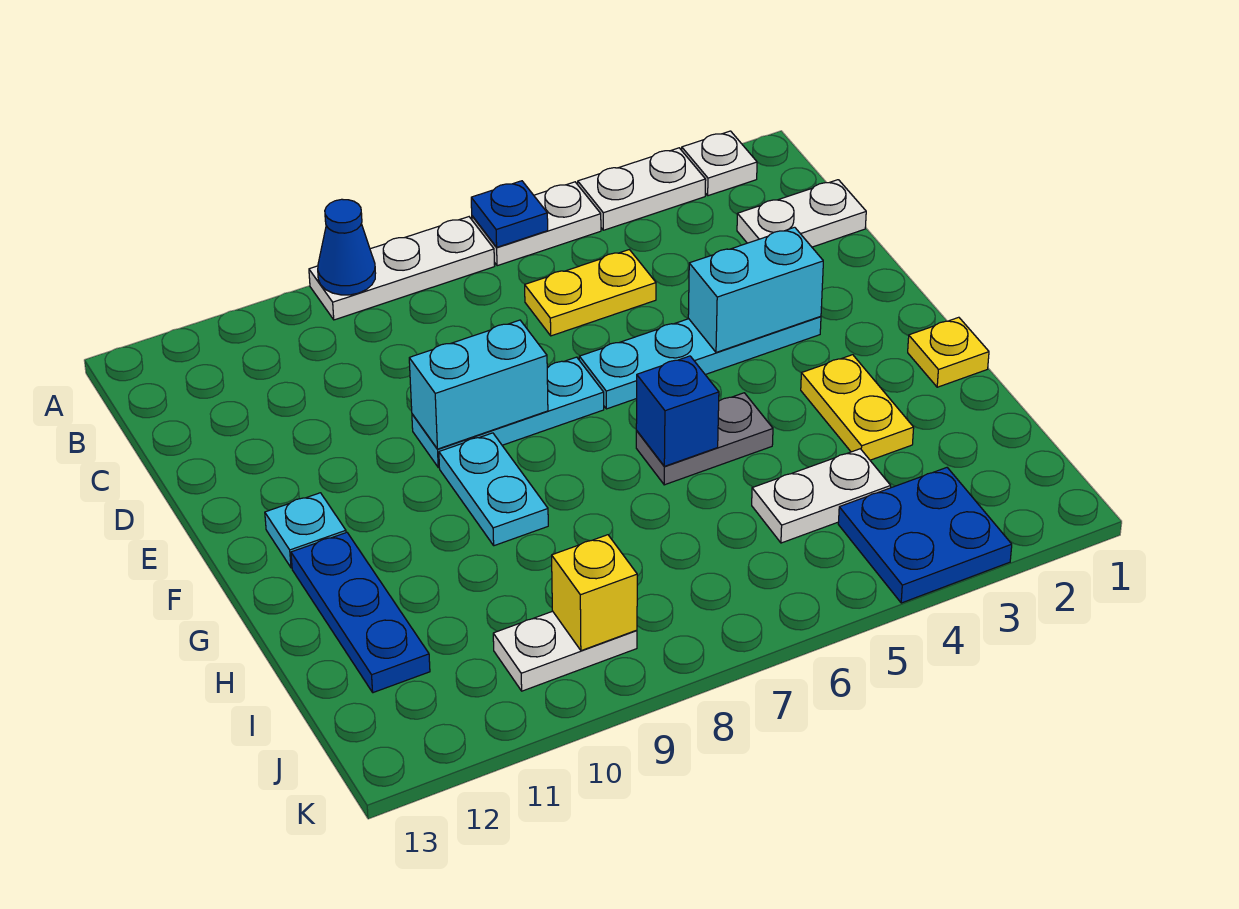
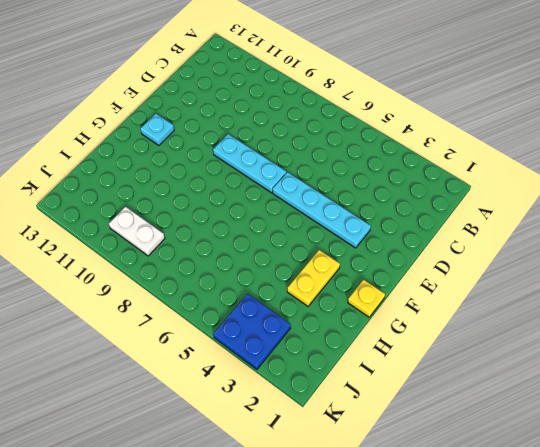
none -> white plate A2 level 1
none -> white plate A3:A4 level 1
none -> white plate A5:A6 level 1

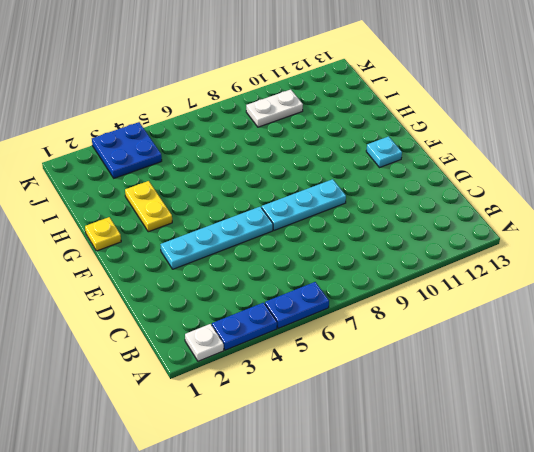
blue plate A3:A4 level 1 -> white plate A3:A4 level 1
blue plate A5:A6 level 1 -> white plate A5:A6 level 1
none -> white plate A7:A9 level 1
none -> white plate C1:C2 level 1
none -> yellow plate C5:C6 level 1

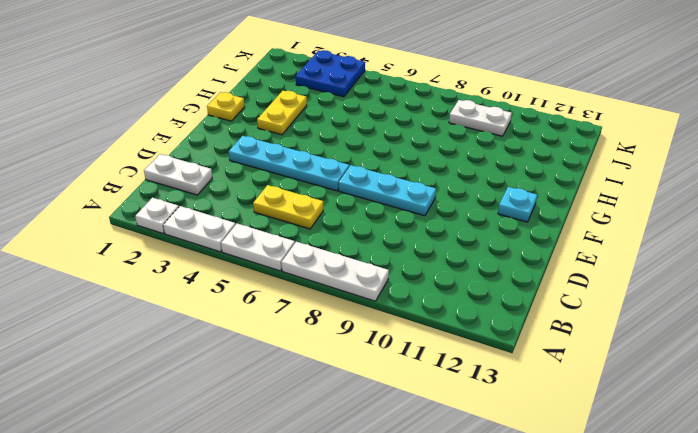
none -> cyan plate F9:G9 level 1
none -> grey plate G5:G6 level 1
none -> blue plate G12:I12 level 1

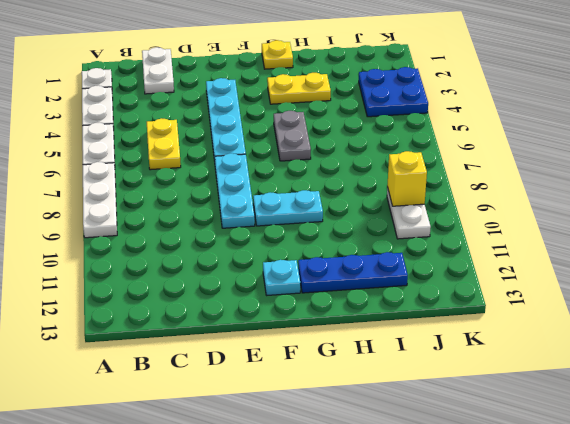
none -> white plate I4:I5 level 1
none -> blue plate A6 level 2
none -> blue cone A9 level 2

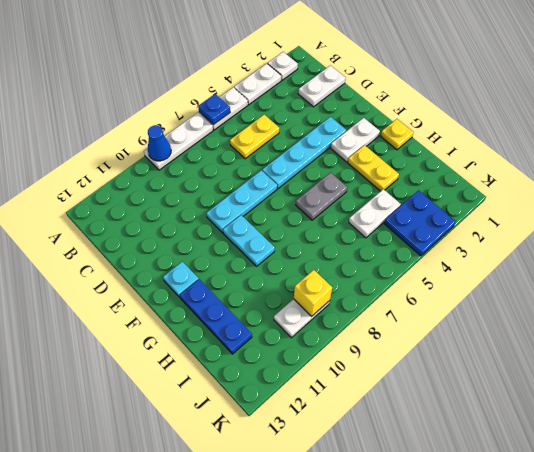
white plate F2:F3 level 1 -> none
none -> cyan brick E3:E4 level 2
none -> cyan brick E8:E9 level 2
none -> blue brick G6 level 2

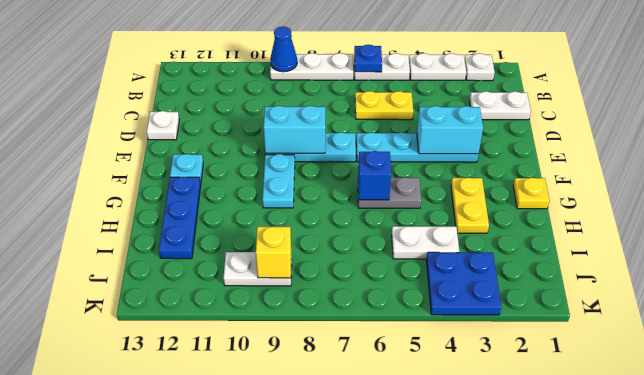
white plate D13 level 1 -> none

